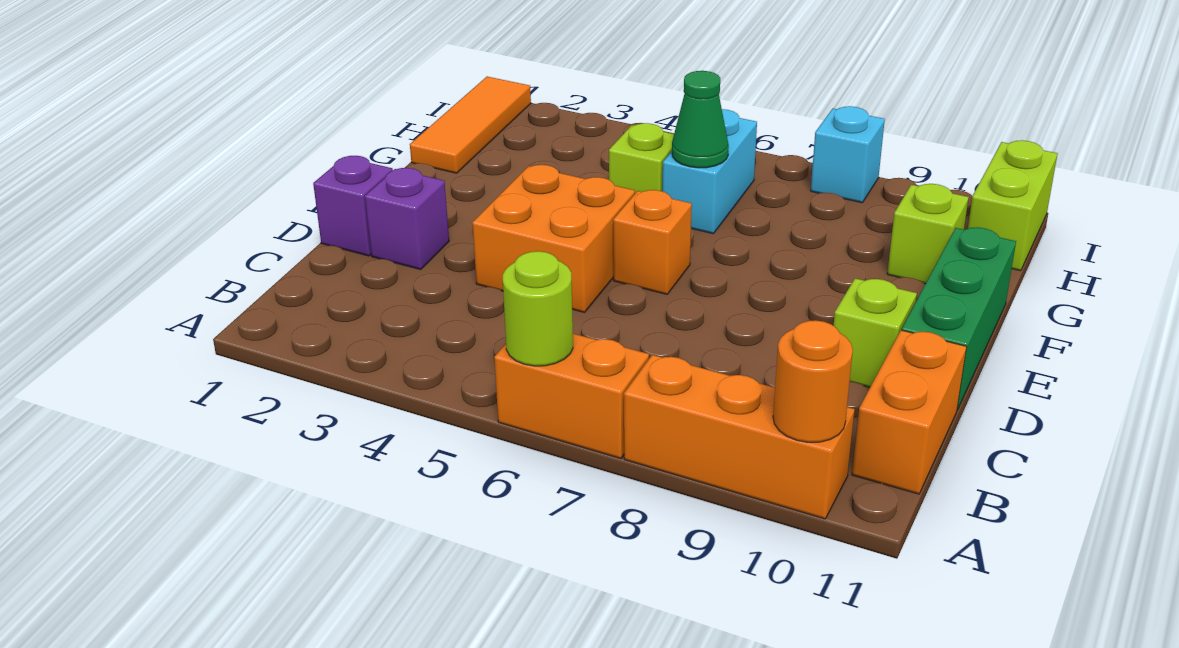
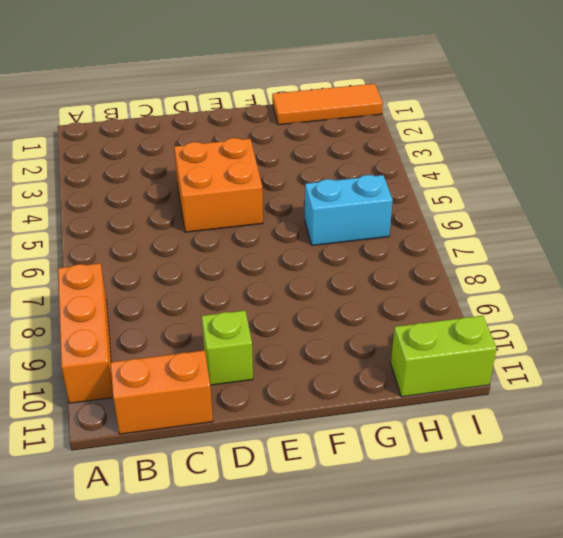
none -> orange brick A6:A7 level 1
none -> purple brick D1 level 1
none -> purple brick D2 level 1

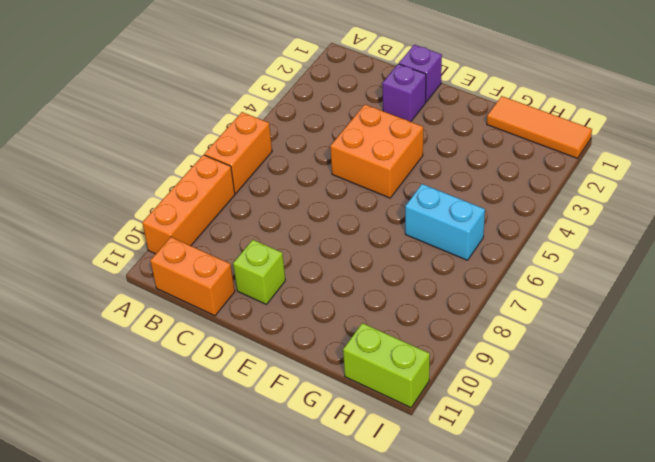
none -> green brick D11:F11 level 1
none -> orange brick E6 level 1
none -> lime brick G5 level 1

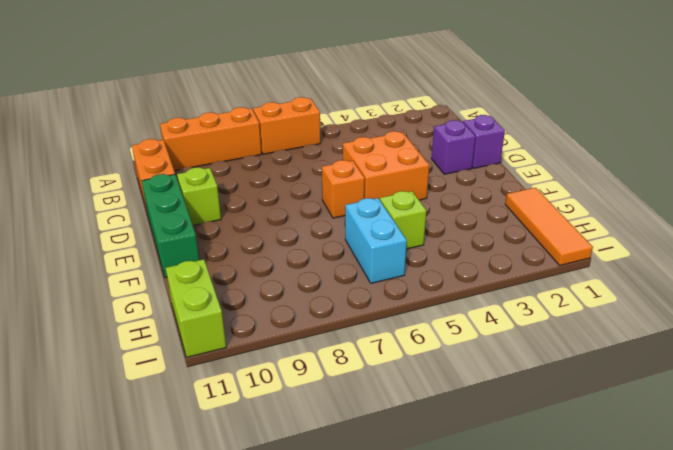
none -> lime brick G10 level 1
none -> cyan brick I8 level 1
none -> lime round brick A6 level 2

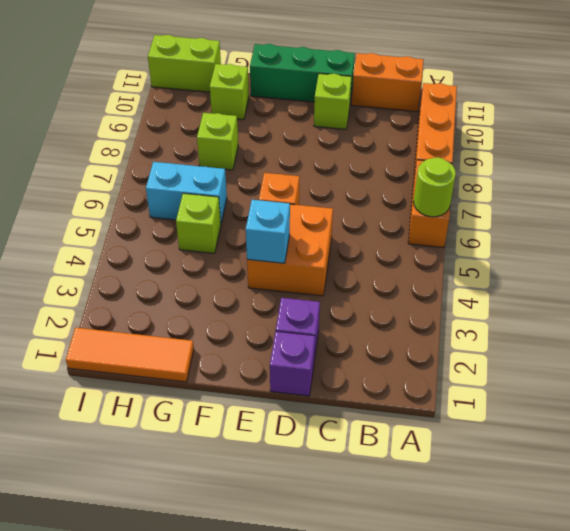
cyan brick E4 level 2 -> cyan brick I8 level 1
lime brick G8 level 1 -> none
none -> orange round brick A10 level 2
none -> green cone G6 level 2

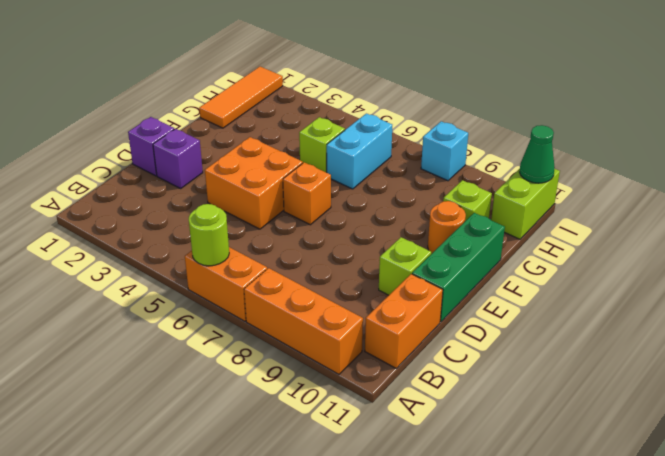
orange round brick F10 level 1 -> orange round brick A10 level 2
green cone I11 level 2 -> green cone G6 level 2

